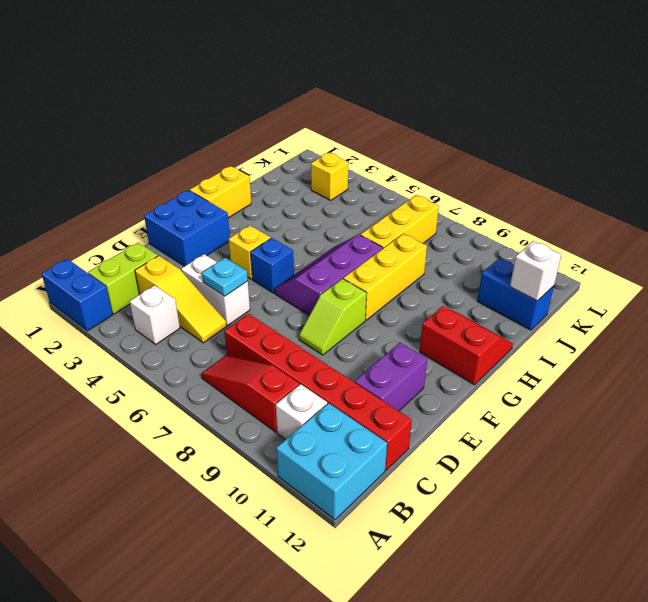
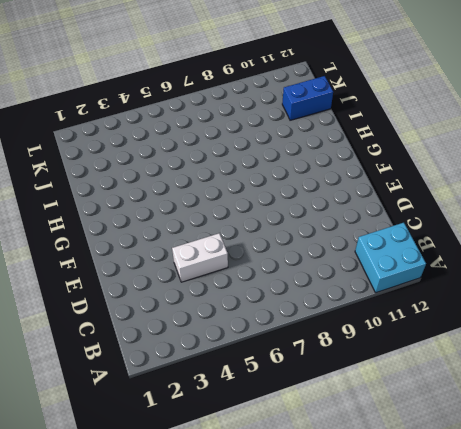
none -> blue brick A1:A2 level 1
none -> lime brick B2:C2 level 1
none -> white brick B4 level 1

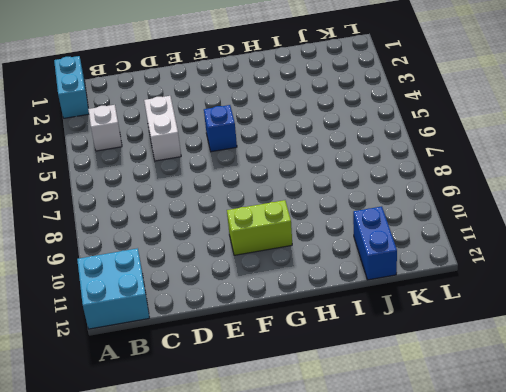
cyan brick A1:A2 level 1 -> blue brick A1:A2 level 1
lime brick F10:G10 level 1 -> lime brick B2:C2 level 1
none -> red slope B7:B9 level 1 top 9
none -> white brick B10 level 1
none -> yellow slope C3:C5 level 1 top 3

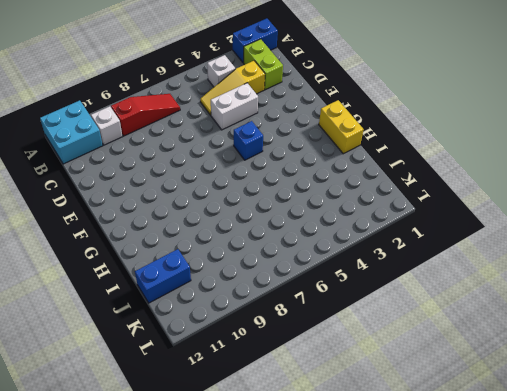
none -> red brick C7:C12 level 1
none -> purple brick D11:E11 level 1
none -> blue brick E1:F2 level 1

